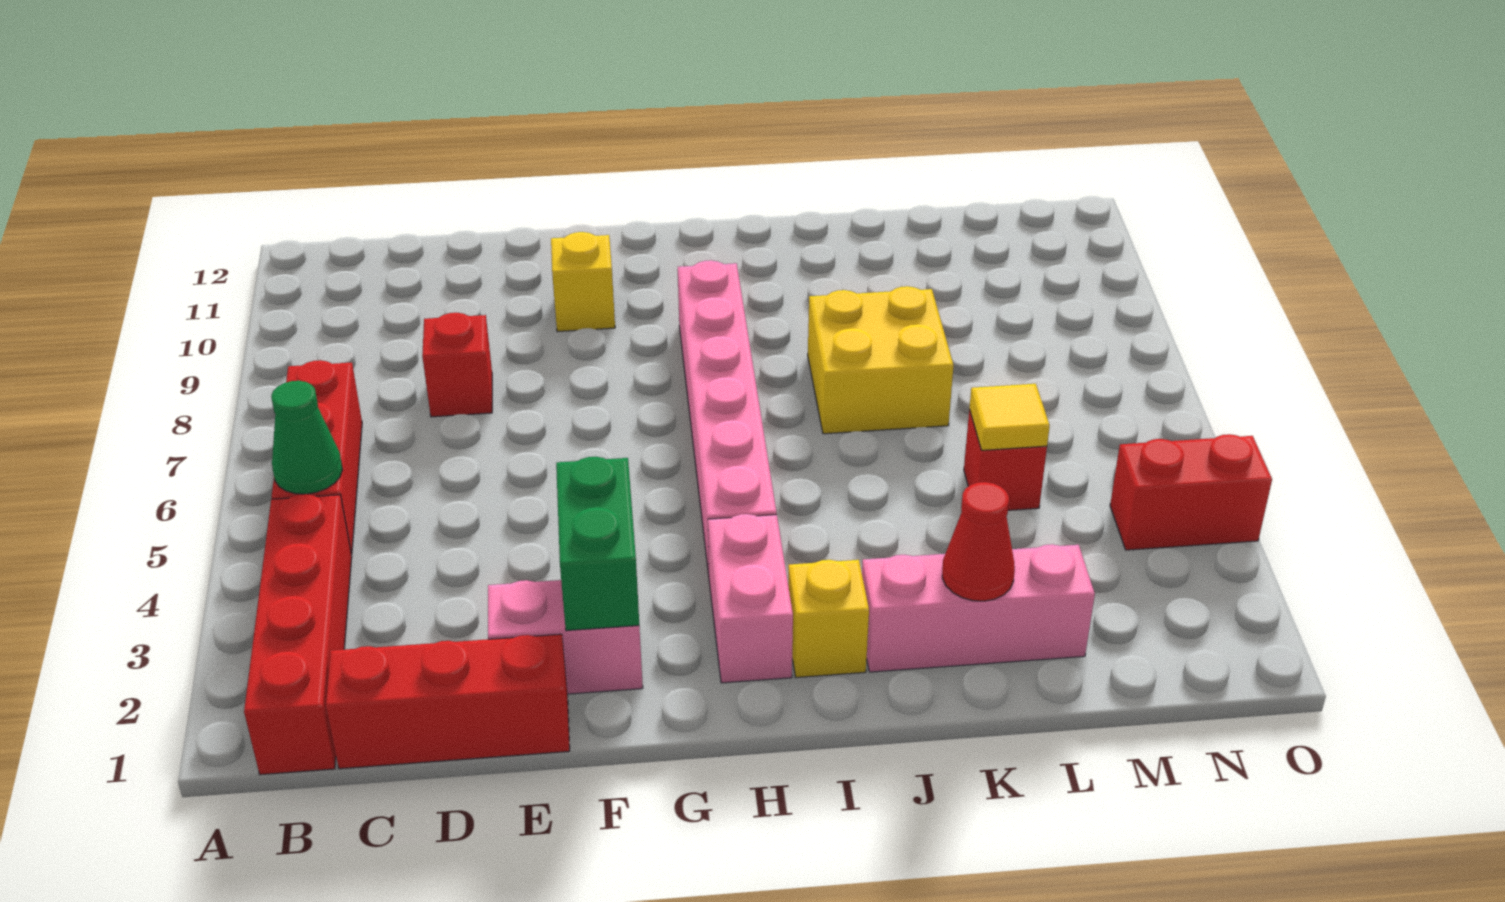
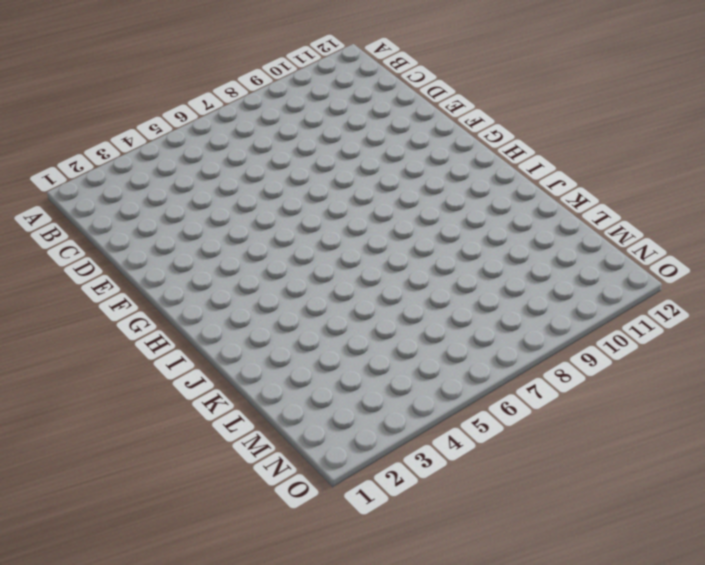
none -> red brick B1:B4 level 1
none -> red brick B5:B7 level 1
none -> red brick C1:E1 level 1

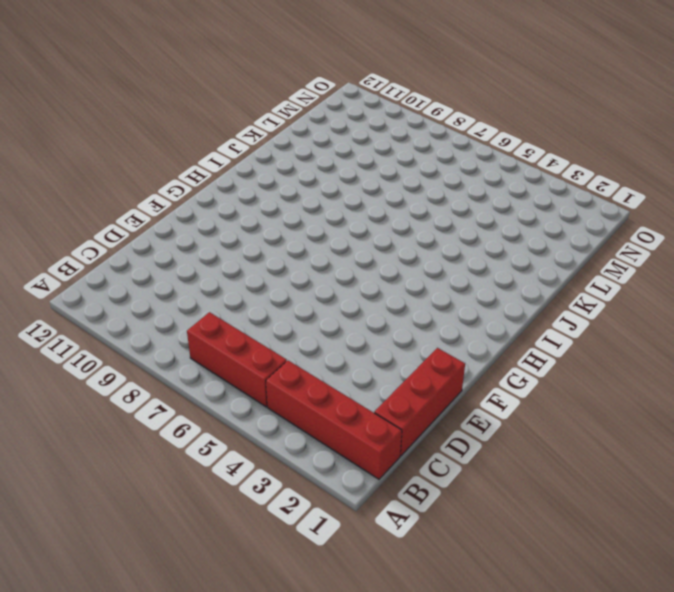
none -> red brick D8 level 1
none -> pink brick E2:F2 level 1
none -> yellow brick F10 level 1

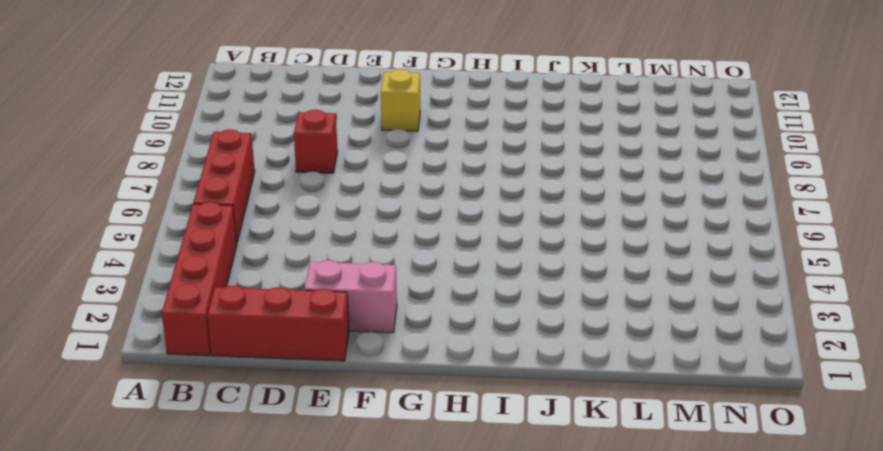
none -> pink brick H2:H3 level 1
none -> pink brick H4:H9 level 1
none -> yellow brick I2 level 1

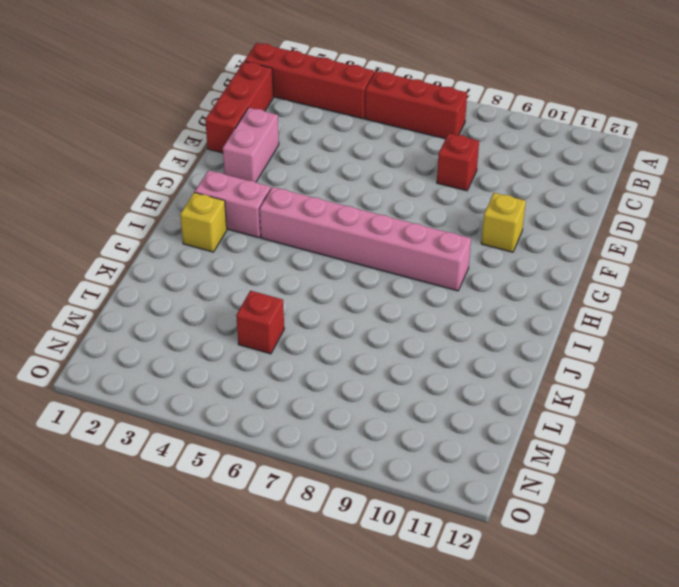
none -> pink brick J2:L2 level 1
none -> yellow brick J7:K8 level 1
none -> red brick N4:O4 level 1

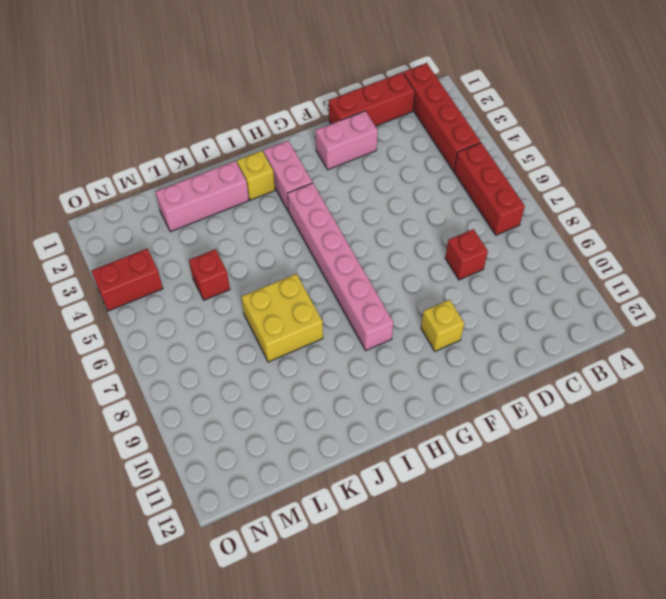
none -> green cone B5 level 2
none -> green brick F2:F3 level 2
none -> red cone K2 level 2

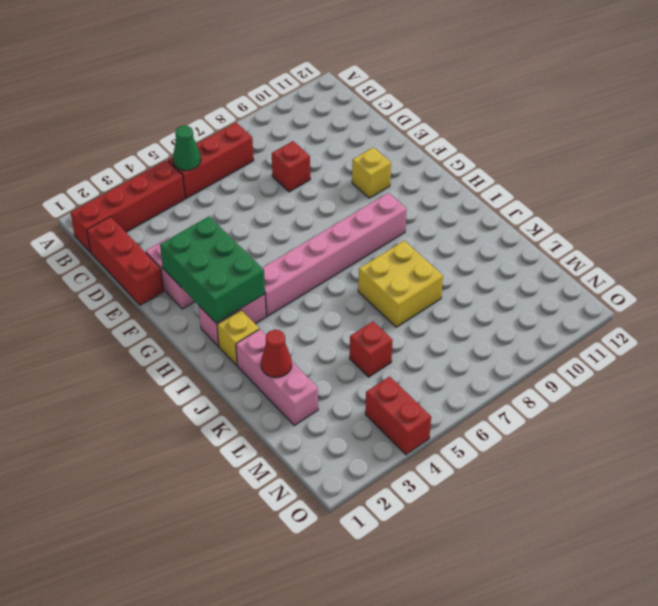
green brick F2:H3 level 2 -> green brick F2:F3 level 2
none -> yellow tile L5 level 2

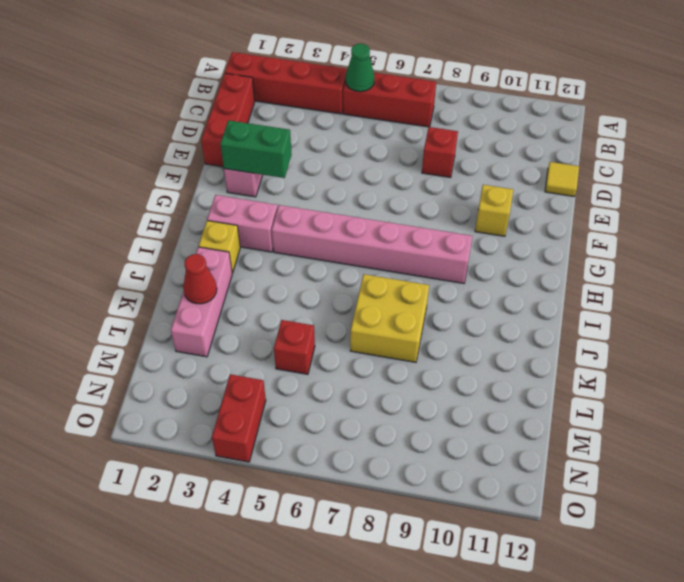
yellow tile D12 level 1 -> yellow tile L5 level 2

